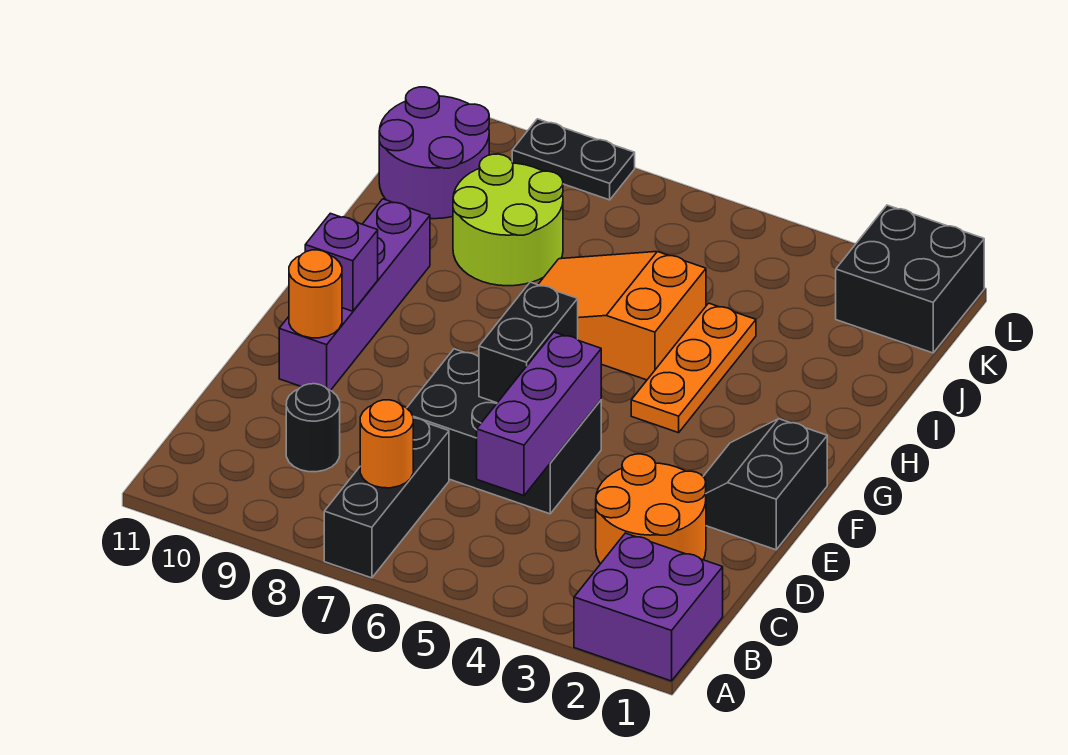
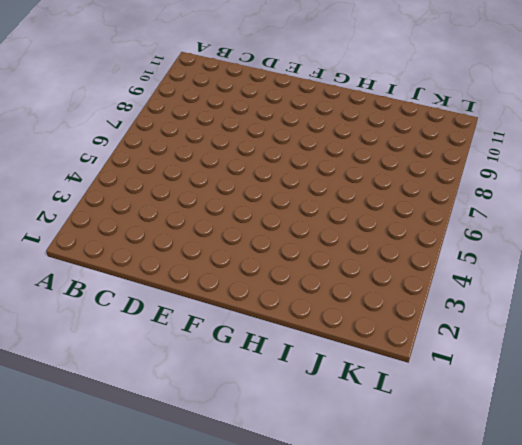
none -> purple brick A1:B2 level 1
none -> black brick A7:C7 level 1
none -> orange round brick C2:D3 level 1

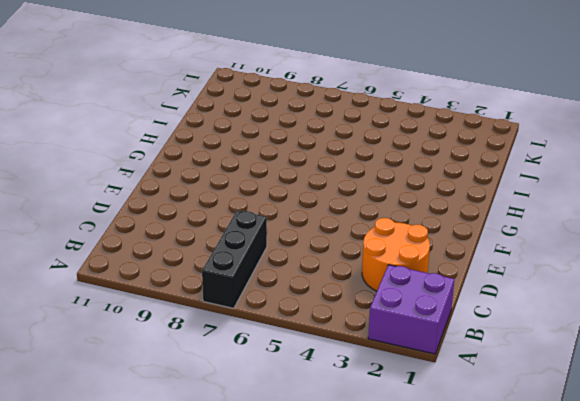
none -> black round brick C9 level 1
none -> black brick D5:E7 level 1
none -> black slope E1:F2 level 1 top 1

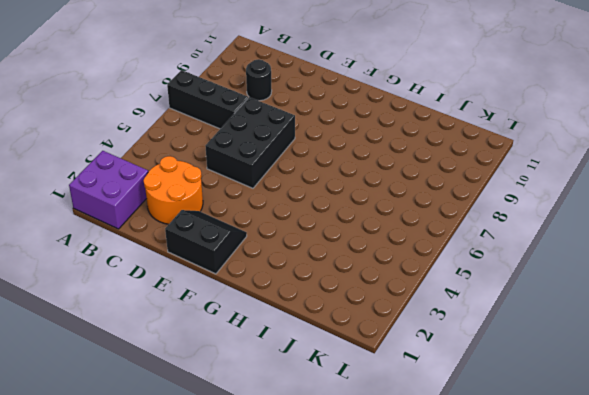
none -> purple brick E10:H10 level 1
none -> orange plate G4:I4 level 1
none -> orange slope H5:I7 level 1 top 5

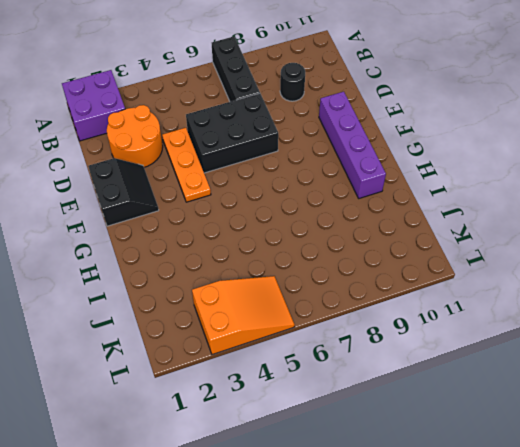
orange plate D4:F4 level 1 -> orange plate G4:I4 level 1
orange slope K3:L5 level 1 top 3 -> orange slope H5:I7 level 1 top 5
none -> lime round brick I8:J9 level 1
none -> purple round brick J10:K11 level 1
none -> black brick K1:L2 level 1

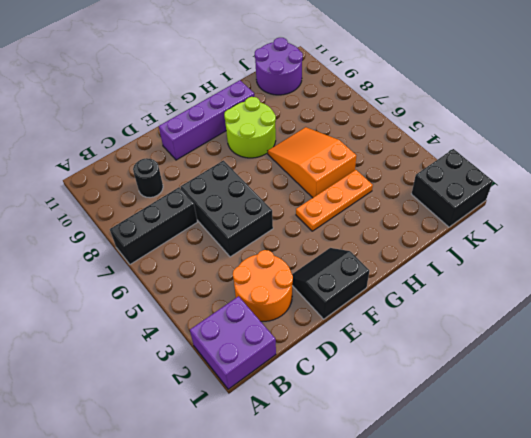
lime round brick G8:H9 level 1 -> lime round brick I8:J9 level 1
none -> black plate L8:L9 level 1
none -> orange round brick B7 level 2
none -> purple brick C5:E5 level 2

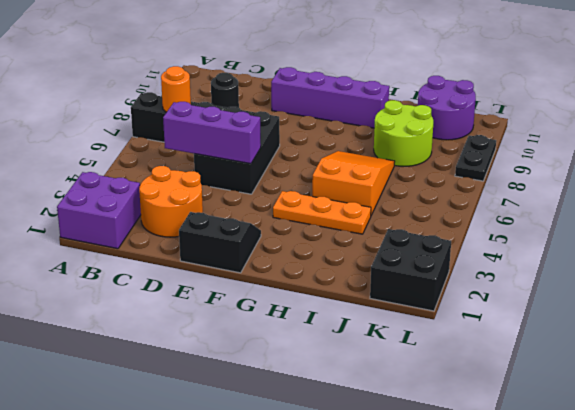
none -> black brick E6:F6 level 2
none -> orange round brick E10 level 2
none -> purple brick F10 level 2

